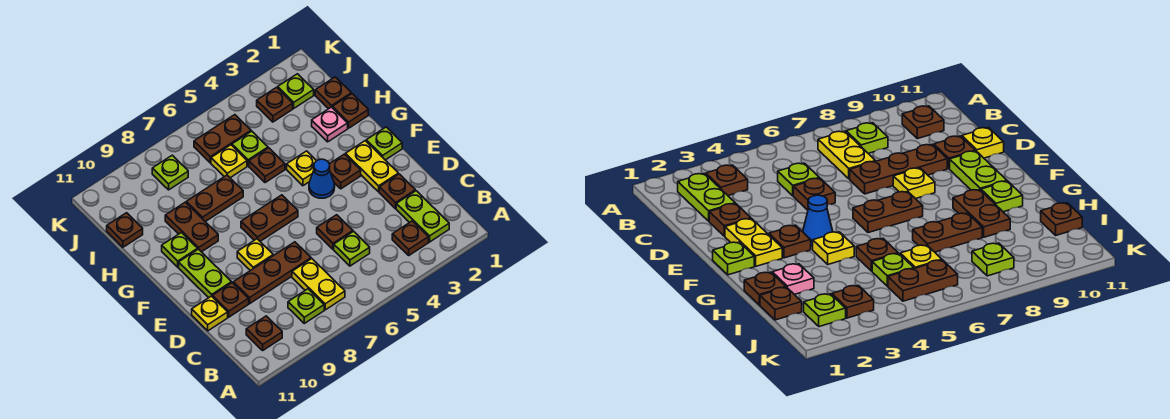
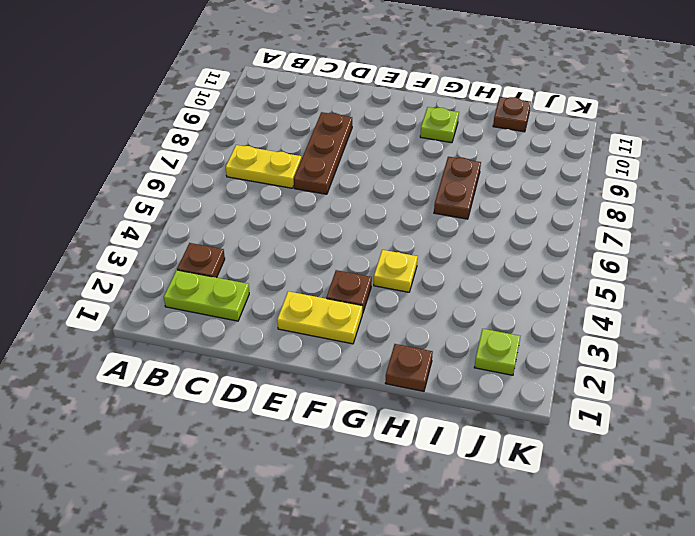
none -> lime plate B8 level 1
none -> brown plate B10 level 1
none -> lime plate C5 level 1
none -> brown plate D2 level 1

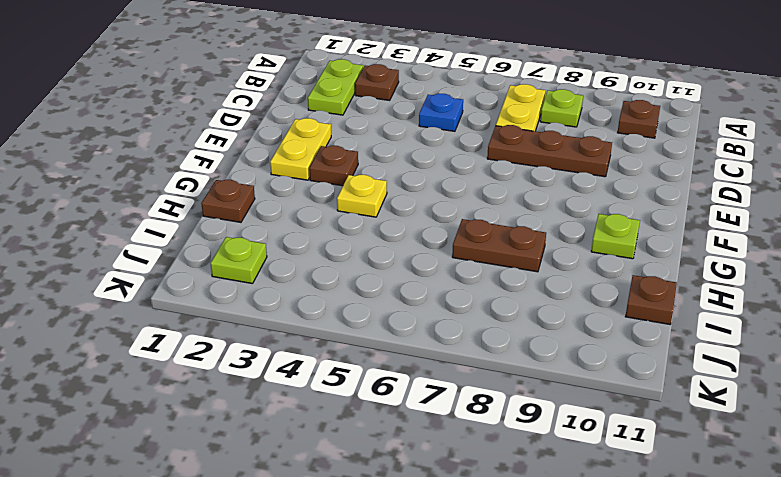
blue plate C5 level 1 -> lime plate C5 level 1
none -> brown plate D2 level 1
none -> brown plate D5 level 1
none -> brown plate D10 level 1
none -> yellow plate D11 level 1

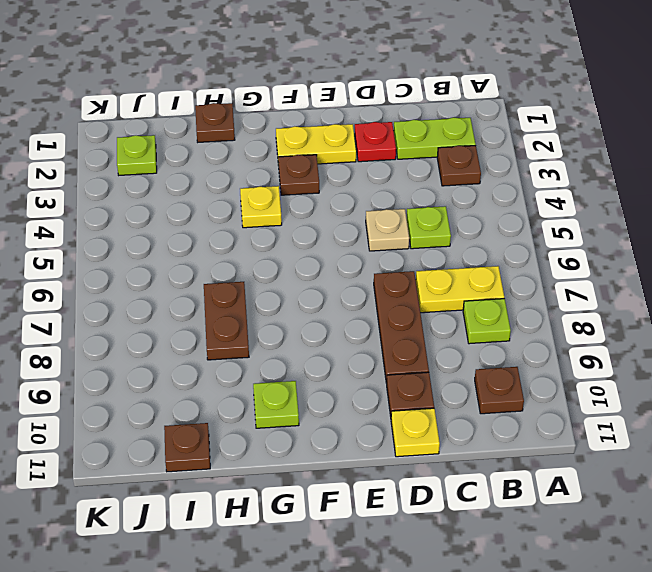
red plate D2 level 1 -> brown plate D2 level 1
tan plate D5 level 1 -> brown plate D5 level 1
none -> yellow plate E8 level 1
none -> lime plate E10:F10 level 1
none -> lime plate F1 level 1
none -> blue cone F4 level 1

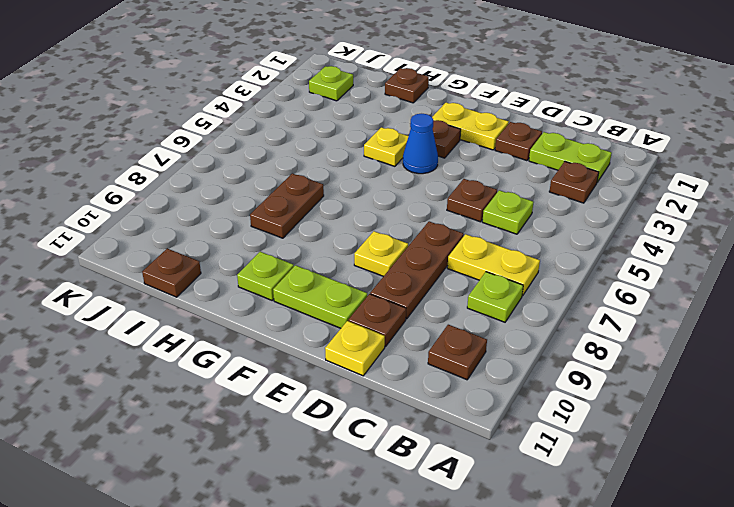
none -> lime plate F1 level 1
none -> brown plate F6:F7 level 1
none -> brown plate G9:H9 level 1
none -> pink plate H2 level 1

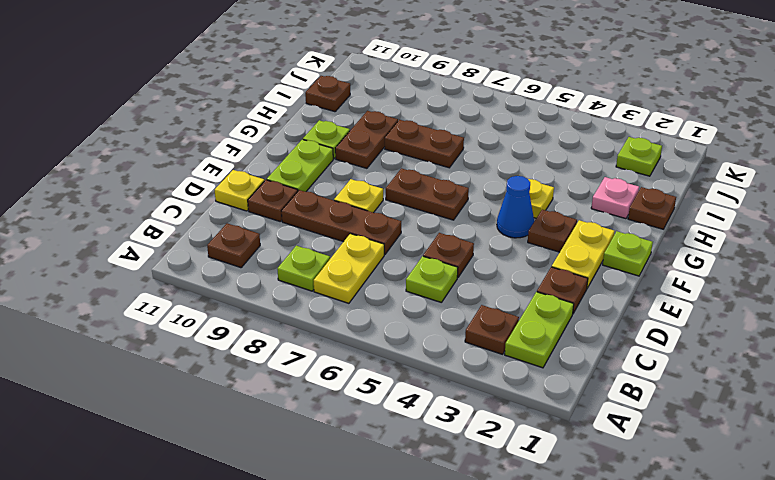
none -> brown plate H5 level 1
none -> brown plate I1 level 1
none -> lime plate I5 level 1
none -> yellow plate I6 level 1

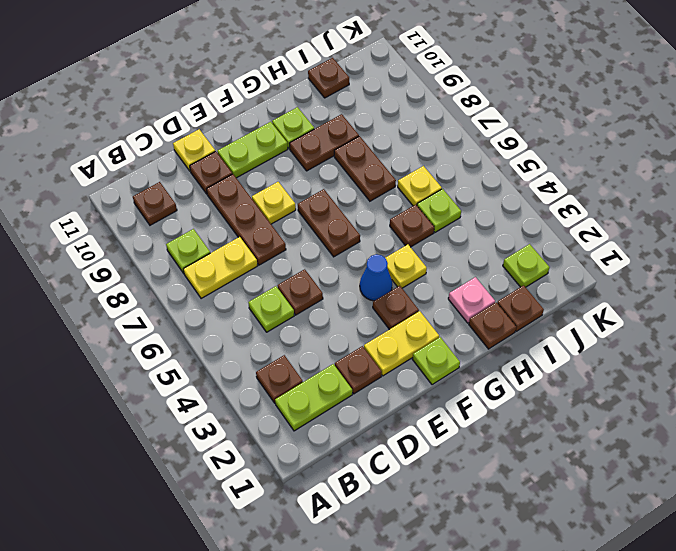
none -> brown plate J3 level 1
none -> brown plate J5:J6 level 1
none -> lime plate J8 level 1

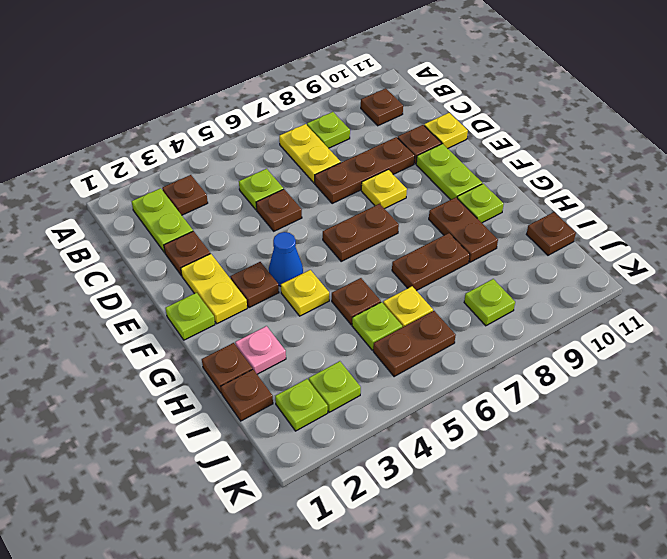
lime plate J3 level 1 -> brown plate J3 level 1

